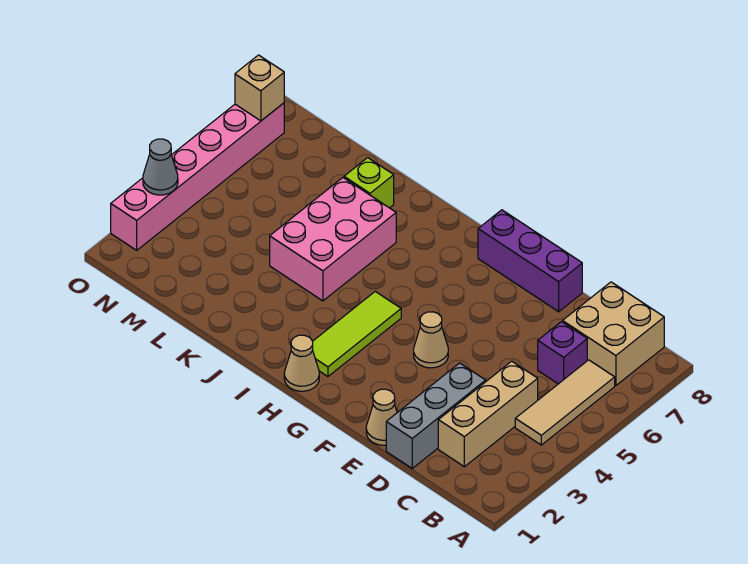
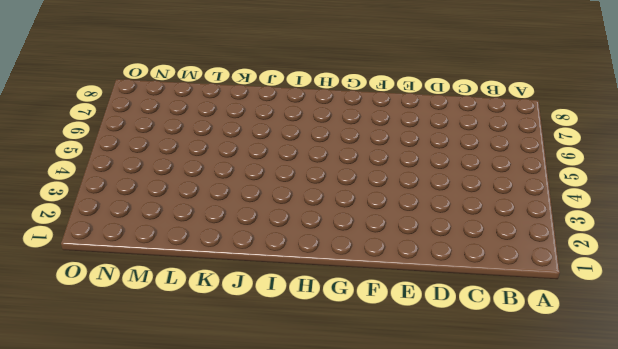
none -> tan tile B4:B6 level 1
none -> tan brick B7:C8 level 1
none -> tan brick C2:C4 level 1

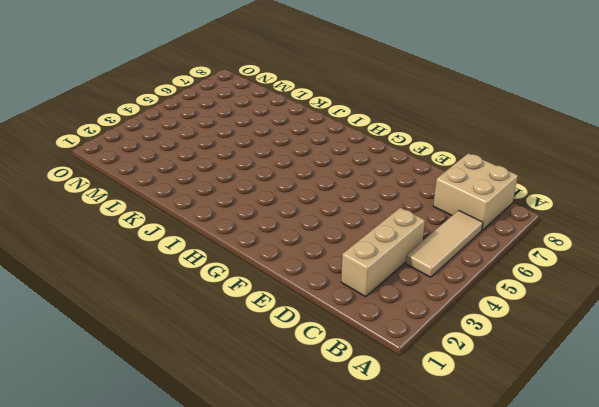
none -> purple brick C6 level 1
none -> grey brick D1:D3 level 1
none -> tan cone E1 level 1

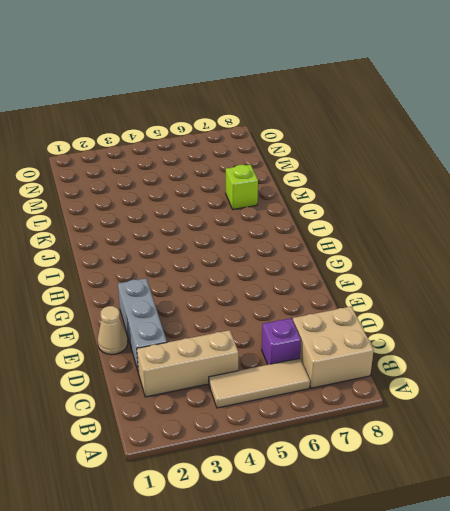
grey brick D2:F2 level 1 -> grey brick D1:D3 level 1
none -> purple brick E8:G8 level 1
none -> tan cone F4 level 1
none -> tan cone H1 level 1

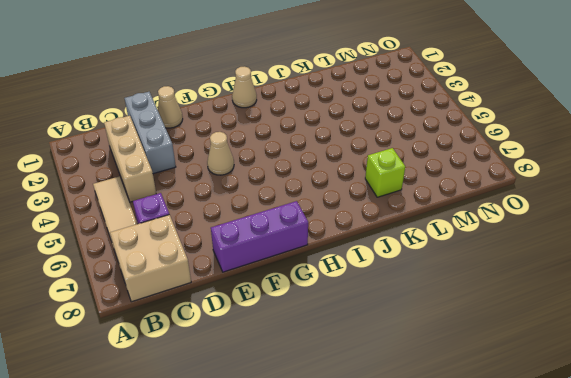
none -> lime tile H2:H4 level 1
none -> pink brick J4:K6 level 1
none -> pink brick O2:O7 level 1

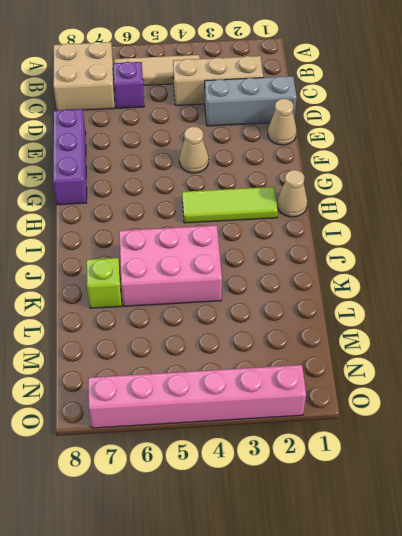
none -> grey cone O3 level 2
none -> tan brick O7 level 2

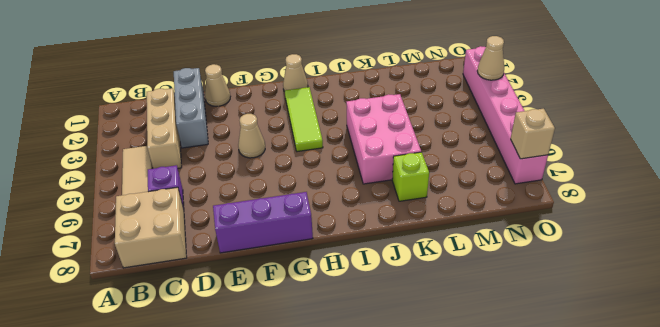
tan cone O3 level 2 -> grey cone O3 level 2

